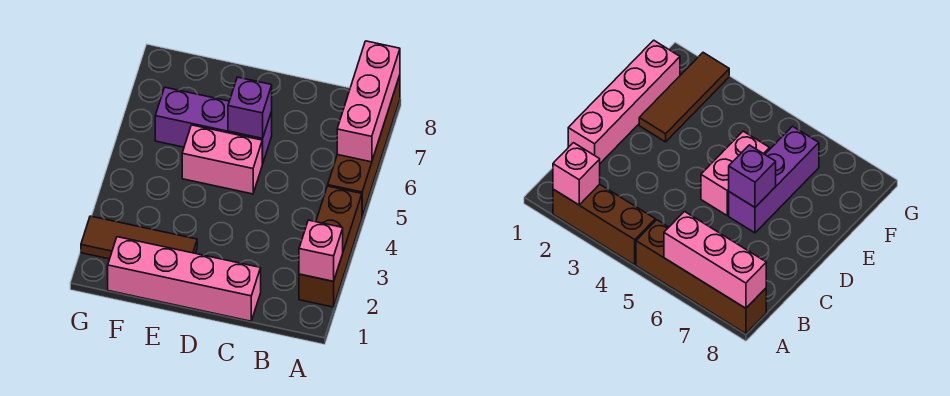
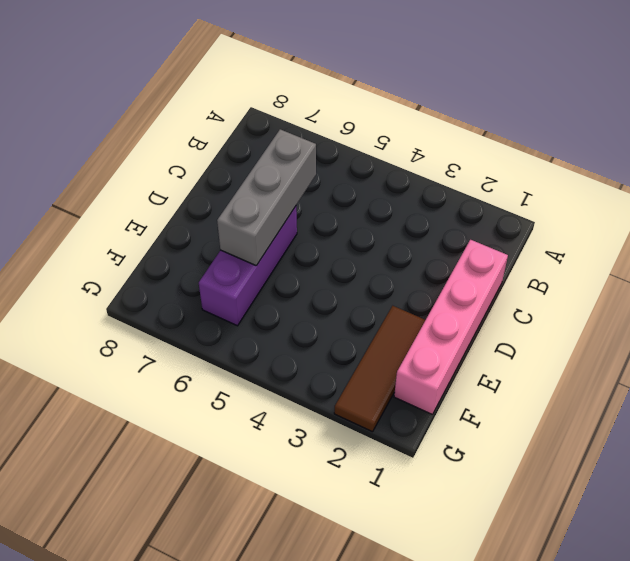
grey brick C6:E6 level 2 -> purple brick D6 level 2
none -> brown brick A2:A4 level 1
none -> brown brick A5:A8 level 1

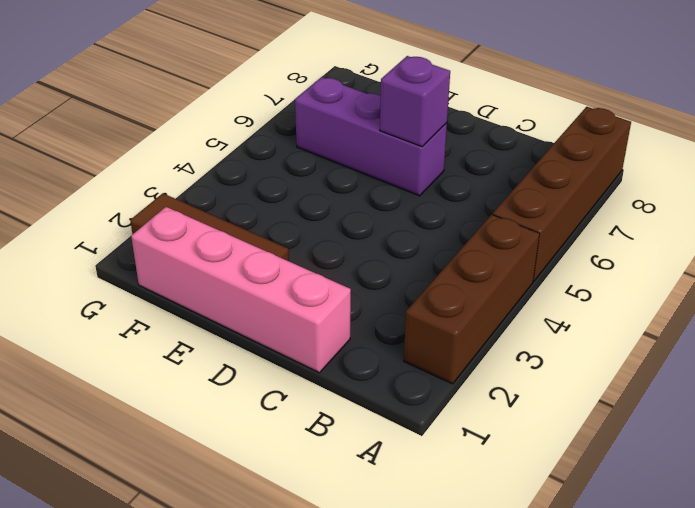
none -> pink brick D5:E5 level 1
none -> pink brick A2 level 2

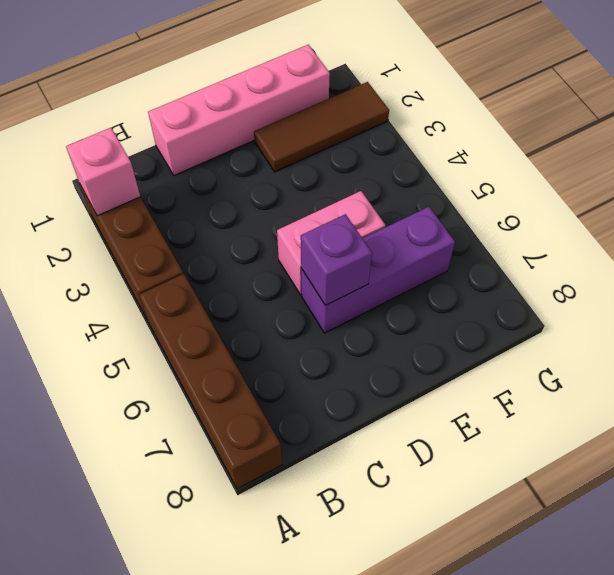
none -> pink brick A6:A8 level 2

